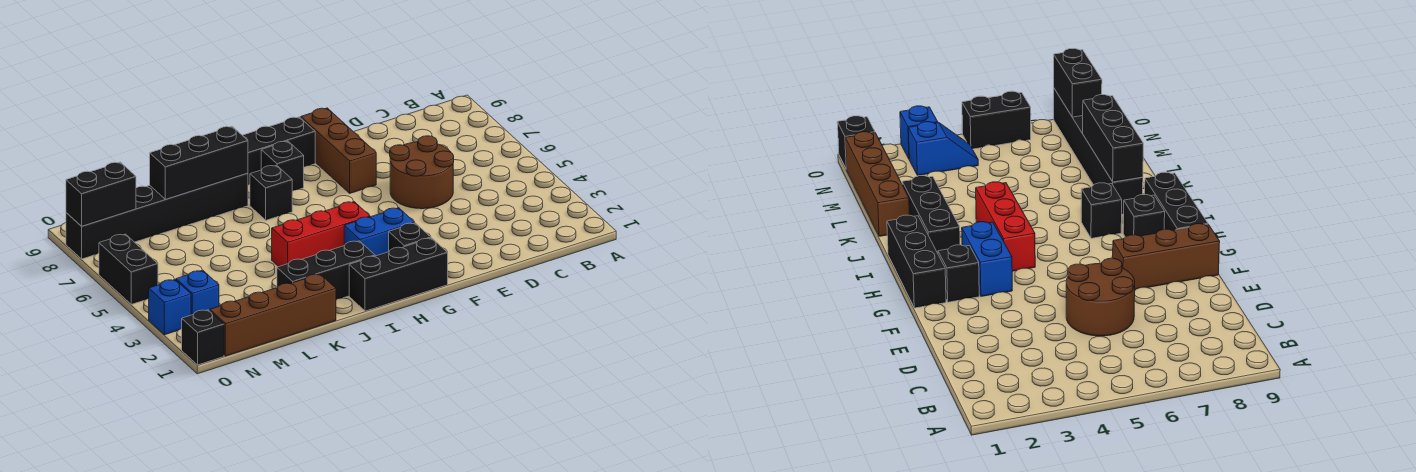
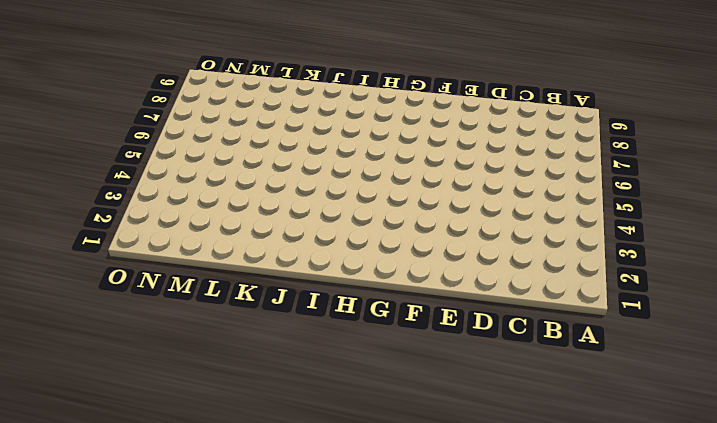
none -> brown round brick D5:E6 level 1
none -> brown brick F7:F9 level 1
none -> black brick G1:I1 level 1

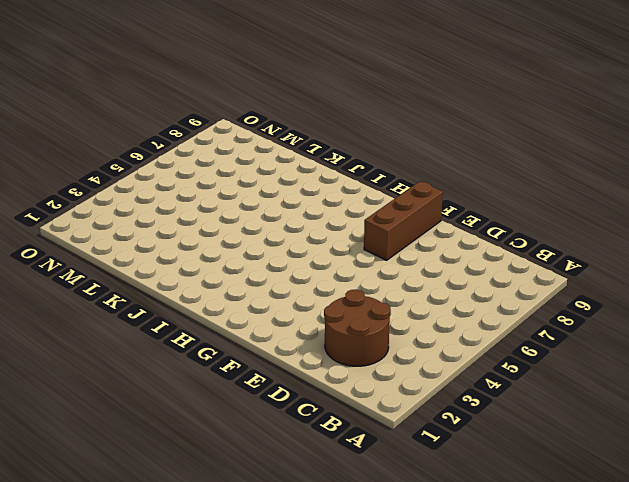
brown round brick C2:D3 level 1 -> brown round brick D5:E6 level 1
none -> black brick G1:I1 level 1
none -> black brick G2 level 1
none -> blue brick G3:H3 level 1

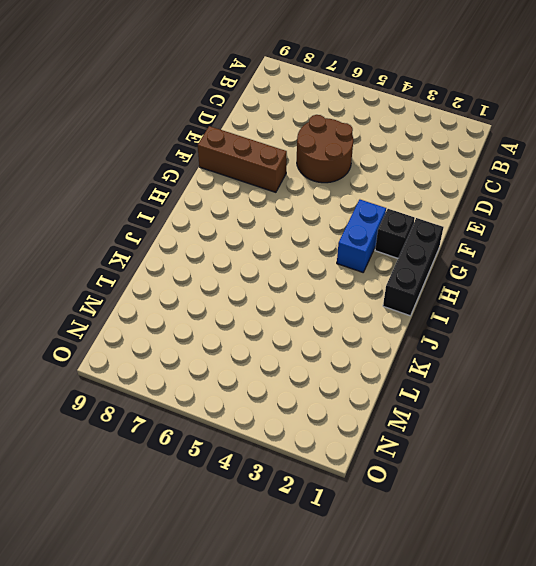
none -> black brick G9:I9 level 1
none -> red brick H4:J4 level 1
none -> black brick H8 level 1

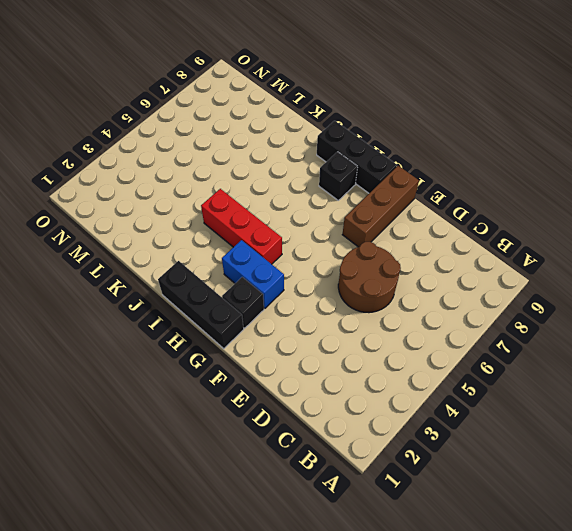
none -> black brick I2:K2 level 1
none -> black brick I7 level 1
none -> black brick J8:O8 level 1

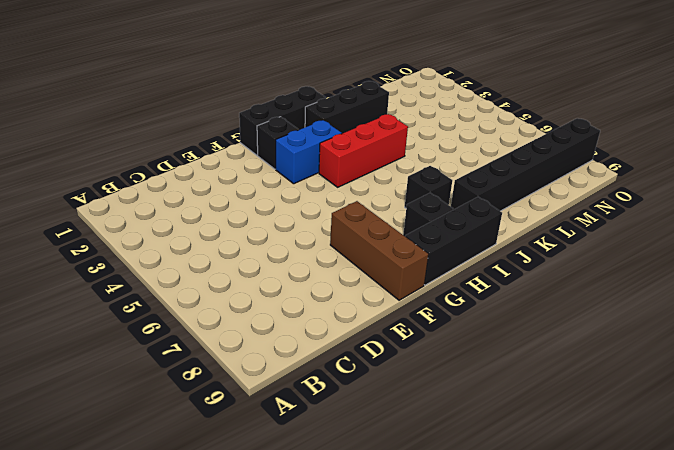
none -> brown round brick D5:E6 level 1
none -> brown brick K1:N1 level 1
none -> blue slope N3:N4 level 1 top 3

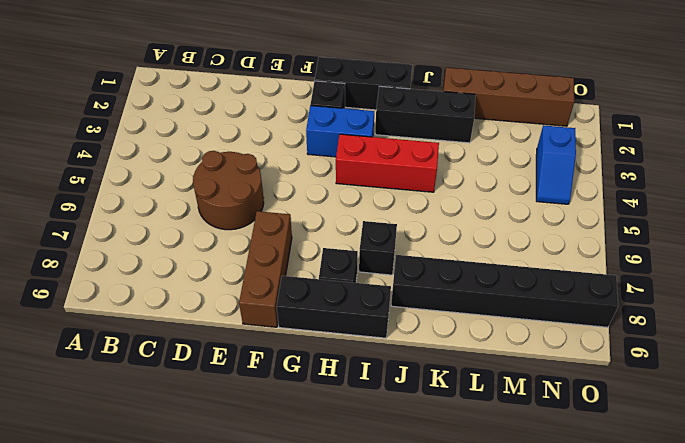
none -> black brick O1 level 1
none -> blue brick O3 level 1
none -> black brick O5:O6 level 1

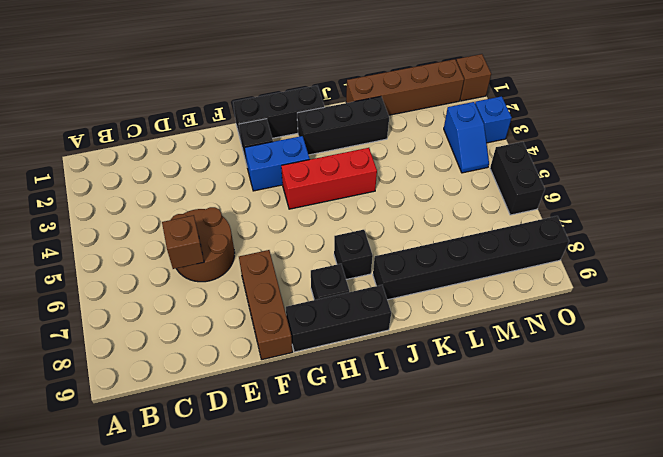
brown brick D6 level 2 -> none
brown brick O1 level 1 -> black brick O1 level 1
none -> black brick J8:L8 level 2
none -> black brick N8:O8 level 2

